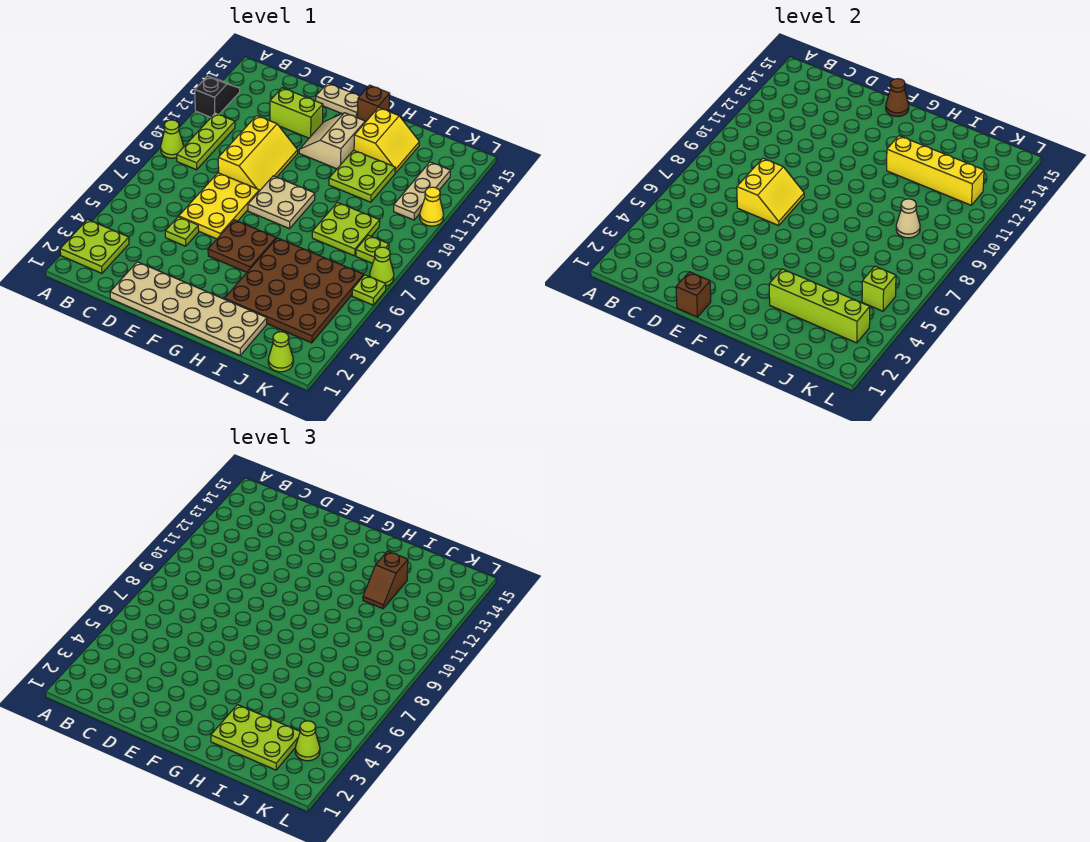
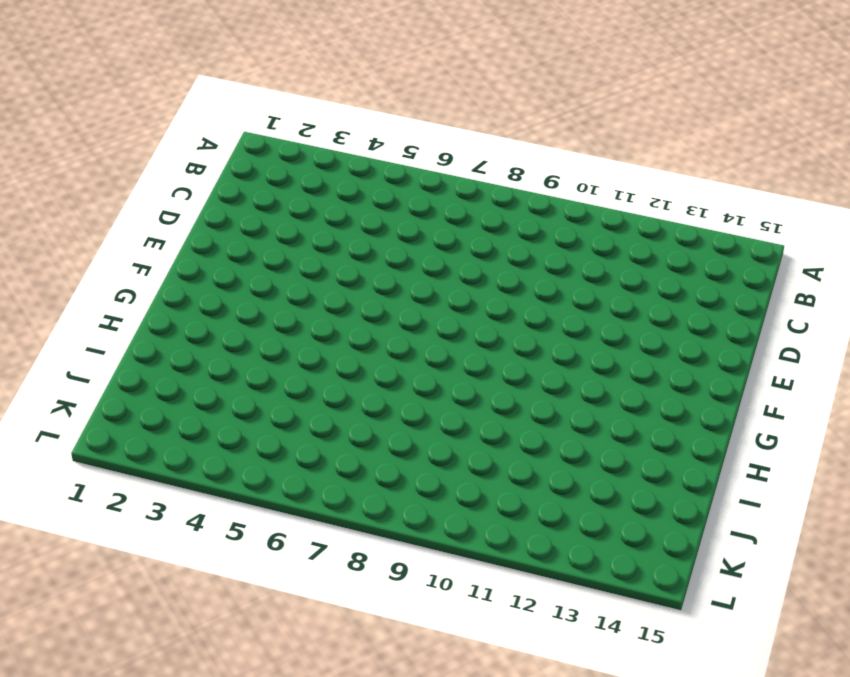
none -> lime plate A2:B3 level 1
none -> lime cone A9 level 1
none -> black slope A12:A13 level 1 top 12
none -> lime plate B9:B11 level 1

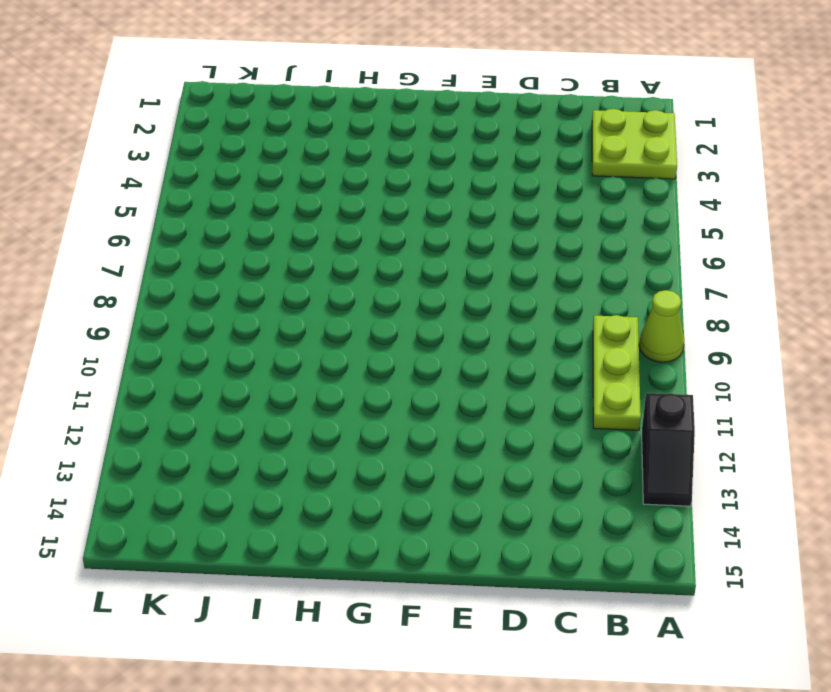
none -> tan plate D1:I2 level 1
none -> lime plate D5 level 1
none -> yellow plate D6:E8 level 1
none -> yellow slope D9:E11 level 1 top D

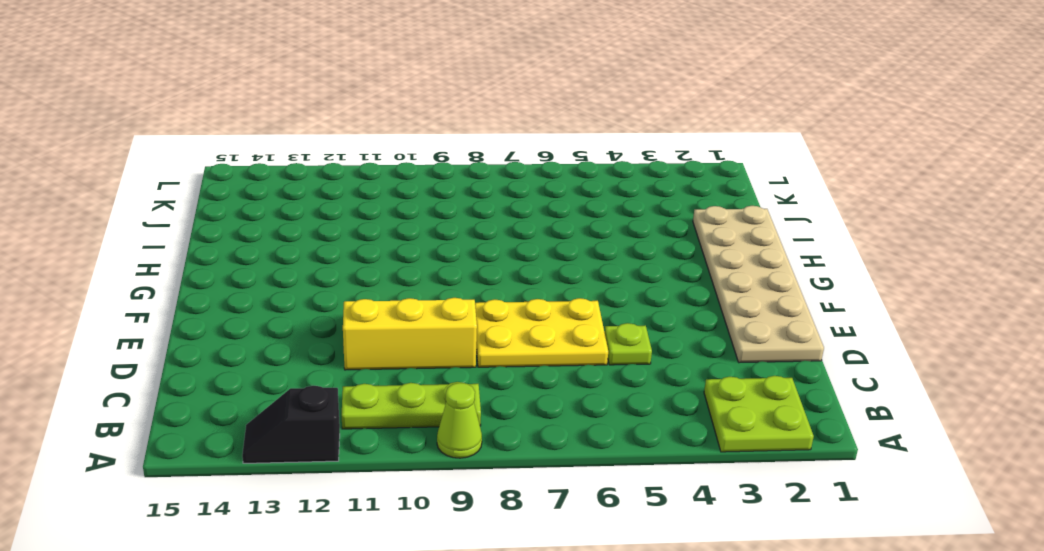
none -> lime brick D13:E13 level 1
none -> tan plate E15:F15 level 1
none -> brown plate F5:G6 level 1
none -> tan plate F8:G9 level 1

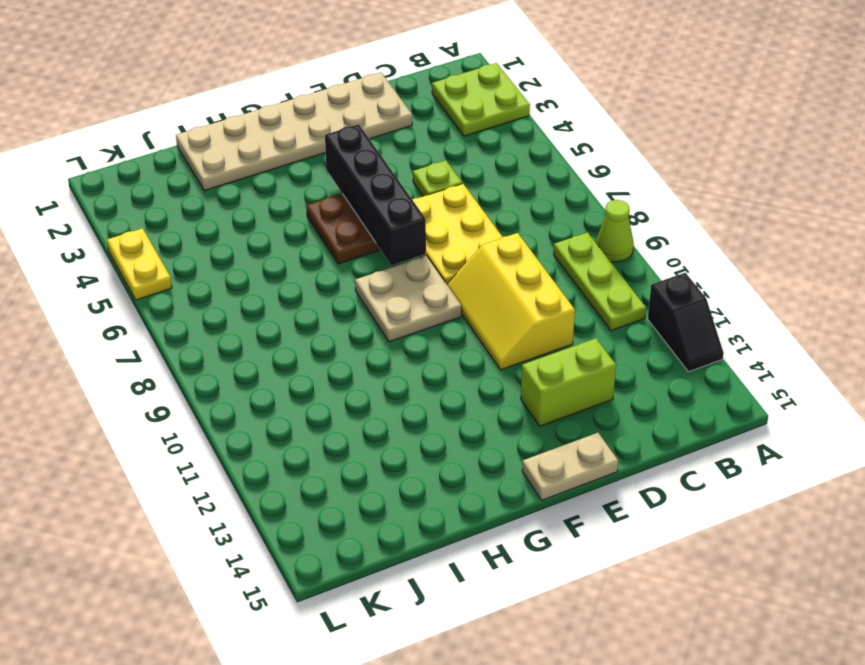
black brick F4:F7 level 2 -> none
yellow plate L4:L5 level 1 -> none
none -> tan slope F12:G13 level 1 top G
none -> brown brick G15 level 1
none -> brown plate H3:K6 level 1
none -> lime plate H11:I12 level 1

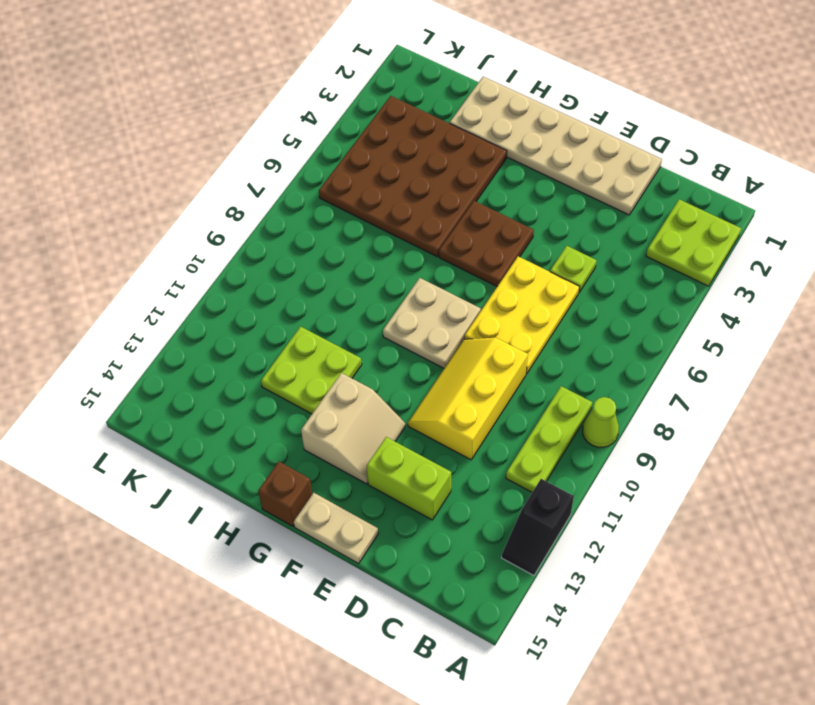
none -> yellow slope H13:I14 level 1 top H
none -> lime plate I8:J9 level 1
none -> lime cone K1 level 1
none -> lime plate K8 level 1

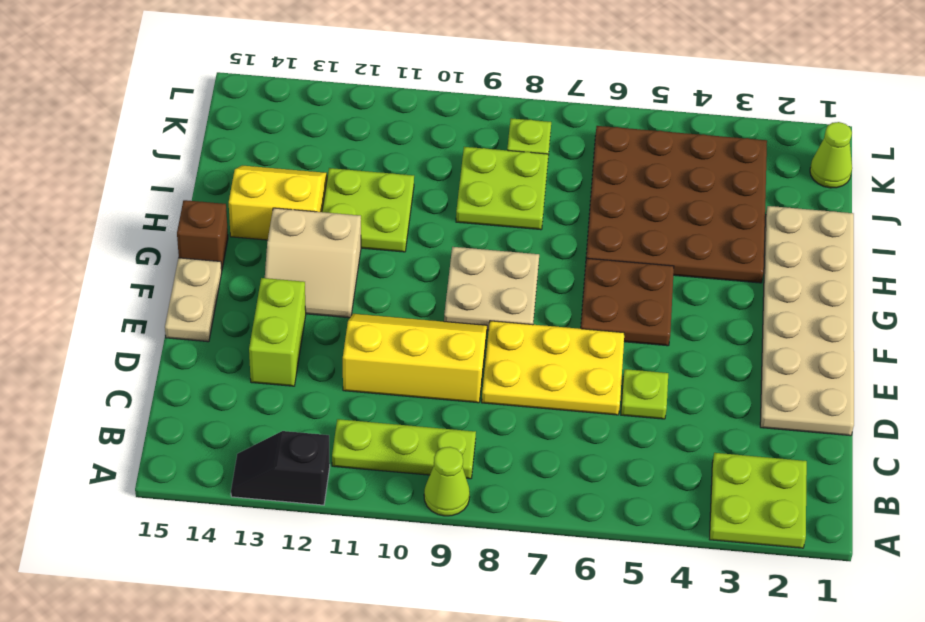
none -> tan plate K11:K13 level 1
none -> lime plate L6 level 1
none -> lime cone L7 level 1
none -> yellow cone L11 level 1

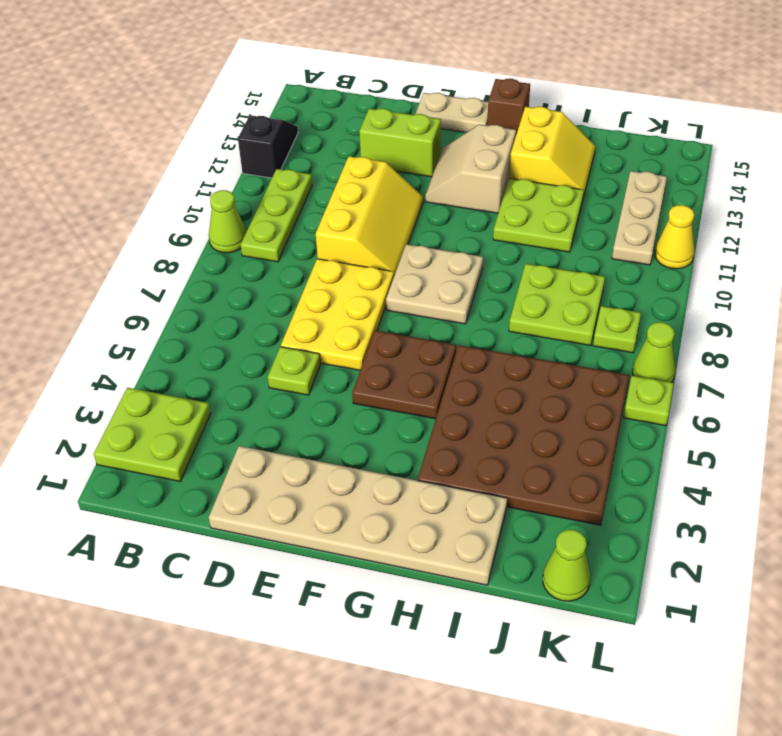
none -> yellow slope D7:E8 level 2 top D
none -> brown brick E1 level 2
none -> brown cone F15 level 2
none -> lime brick H3:K3 level 2

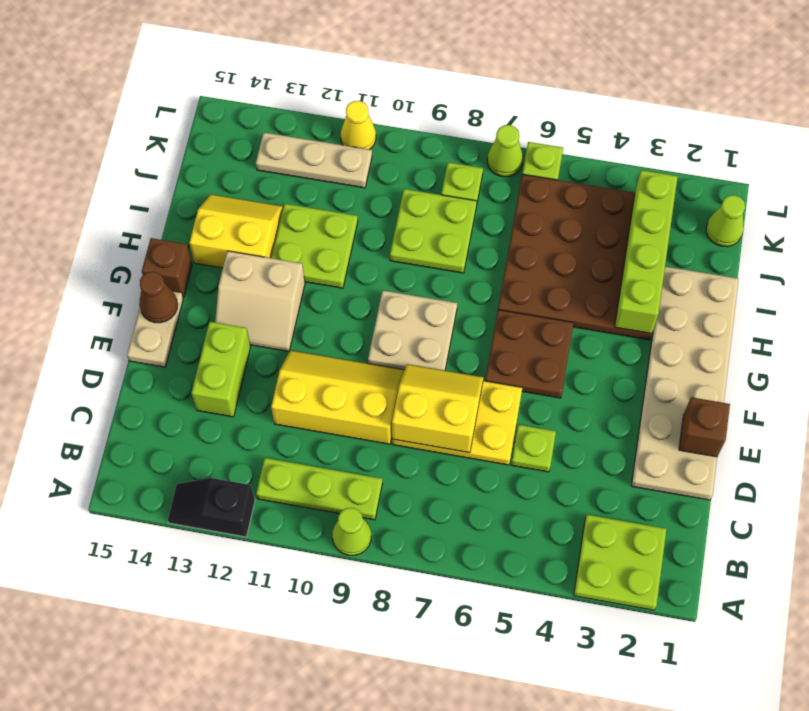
none -> yellow brick H12:K12 level 2
none -> tan cone J9 level 2
none -> lime brick K5 level 2
none -> lime plate H2:J3 level 3

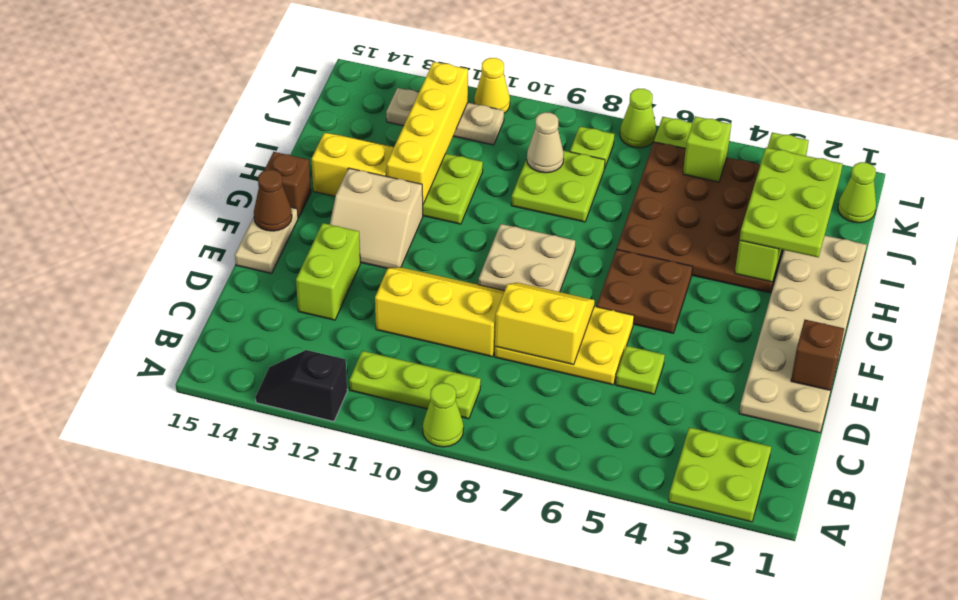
none -> brown slope I12:I13 level 3 top 13
none -> lime cone K3 level 3

